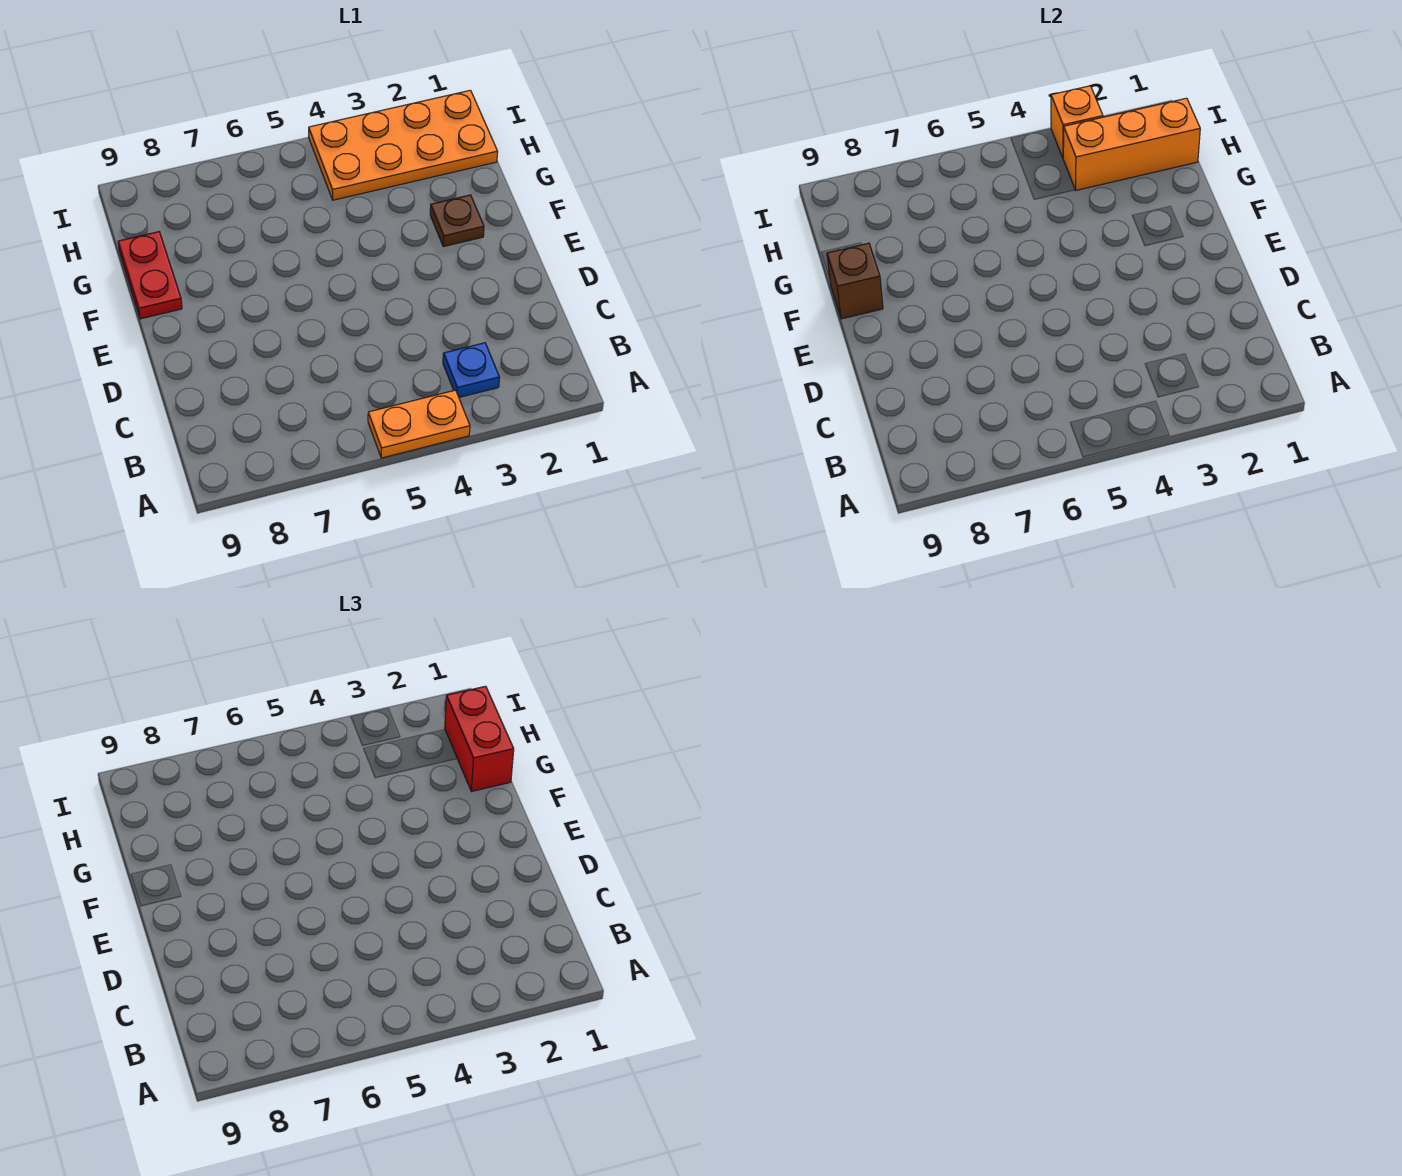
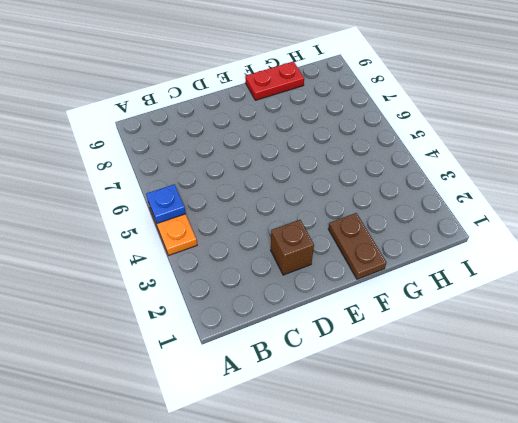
blue plate A5 level 2 -> blue plate B3 level 1
brown brick D2 level 1 -> brown brick F9 level 2
brown plate F1:F2 level 1 -> brown plate F2 level 1
none -> orange plate H1:I4 level 1
none -> orange brick H1:H3 level 2

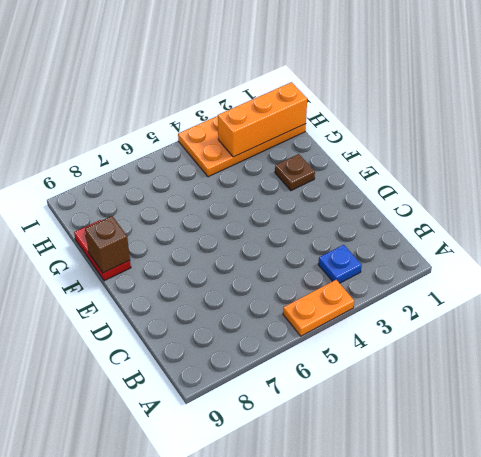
none -> orange brick I3 level 2
none -> red brick G1:H1 level 3

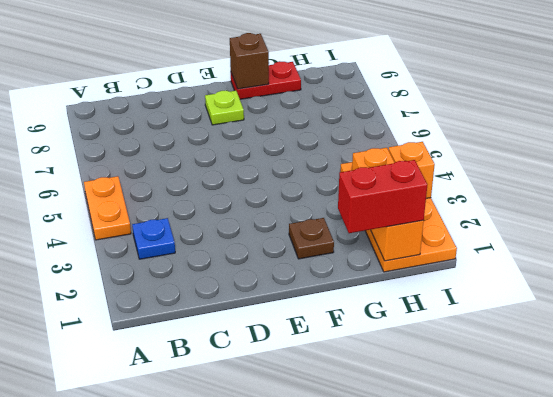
lime plate E8 level 1 -> none

